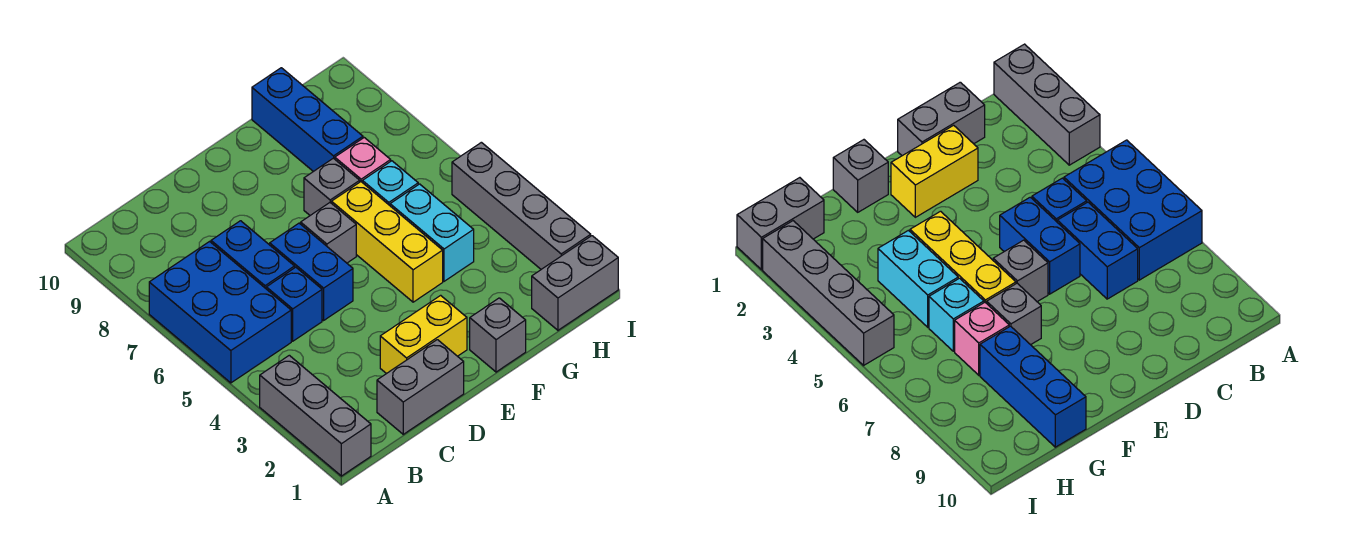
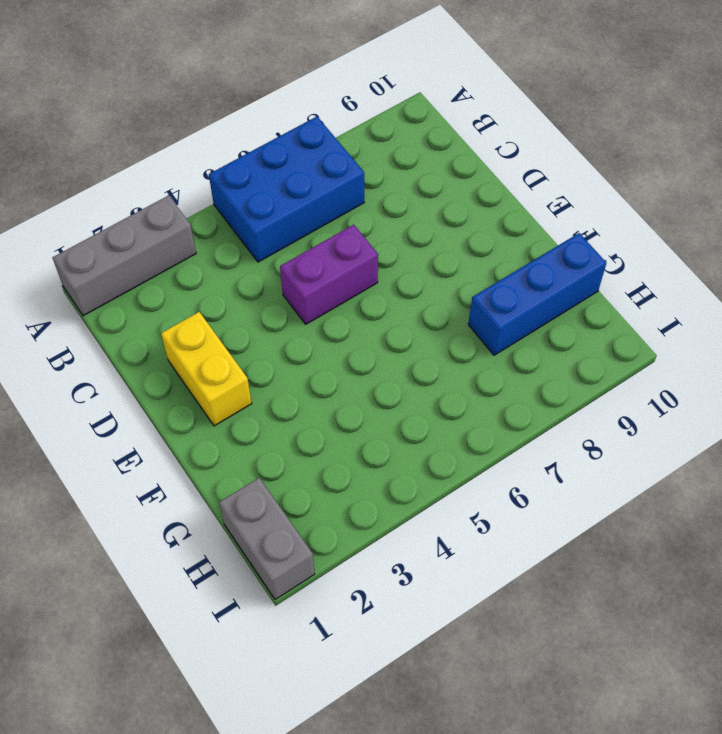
purple brick D5:D6 level 1 -> blue brick D5:D6 level 1
none -> grey brick C1:D1 level 1
none -> blue brick C5 level 1
none -> blue brick C6:C7 level 1

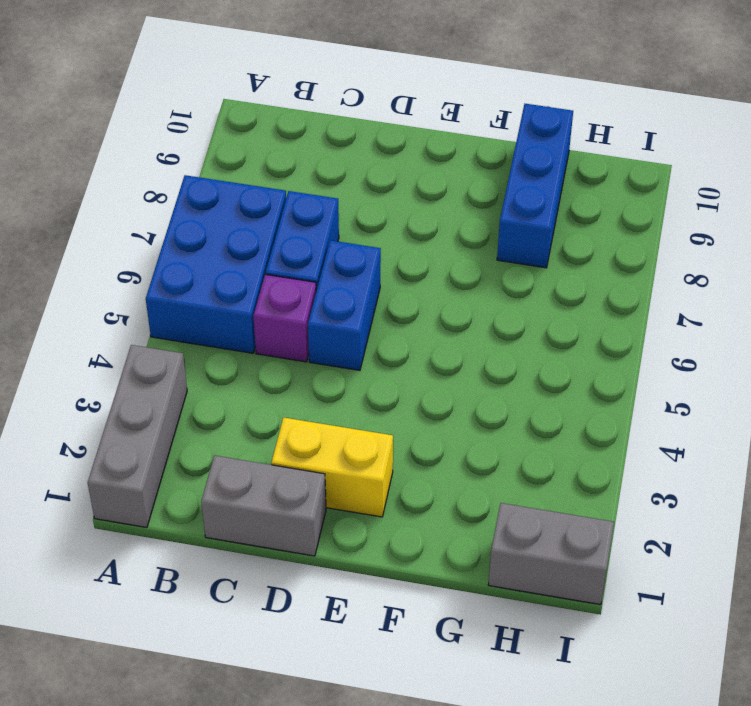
purple brick C5 level 1 -> blue brick C5 level 1
none -> grey brick E6 level 1
none -> grey brick F1 level 1
none -> yellow brick F4:F6 level 1

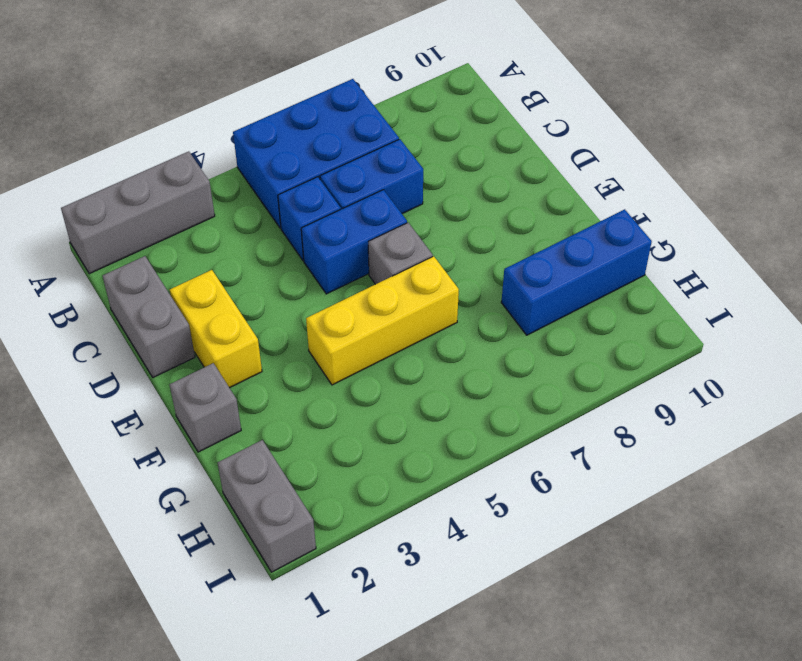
none -> grey brick F7 level 1
none -> cyan brick G4:G5 level 1
none -> cyan brick G6 level 1

